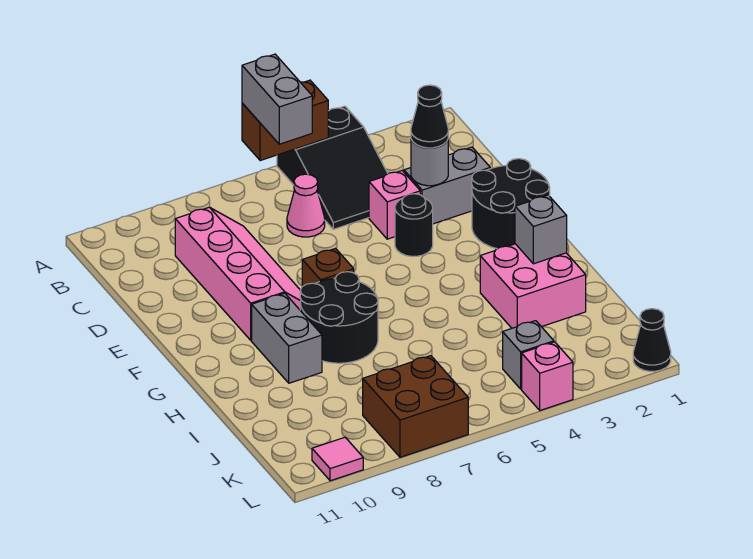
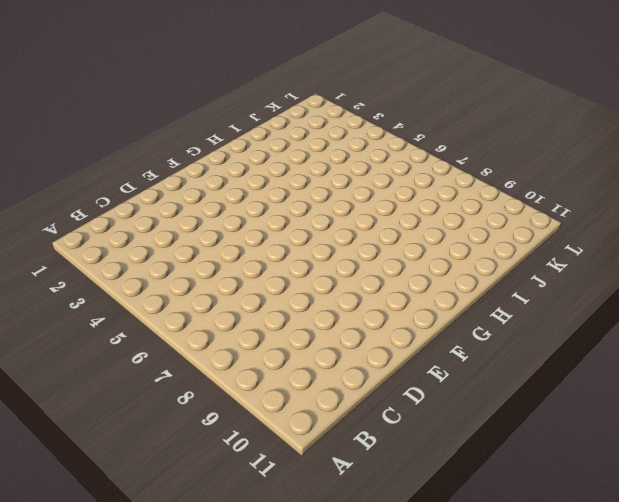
none -> black slope A4:C5 level 1 top A
none -> pink cone C6 level 1
none -> pink slope C8:F9 level 1 top 9

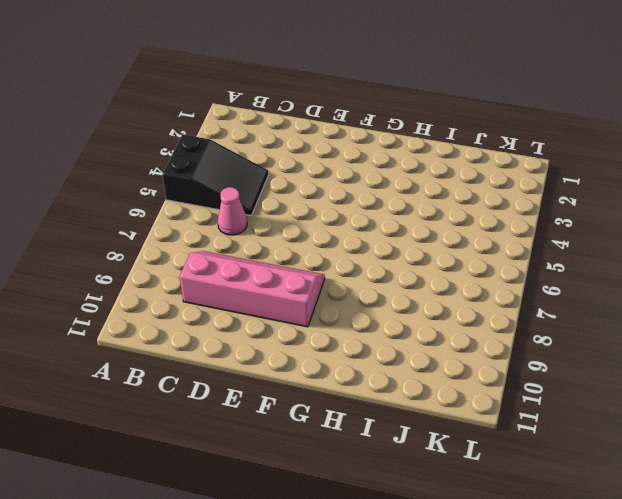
none -> grey brick D2:D3 level 1
none -> pink brick D4 level 1
none -> black round brick E1:F2 level 1

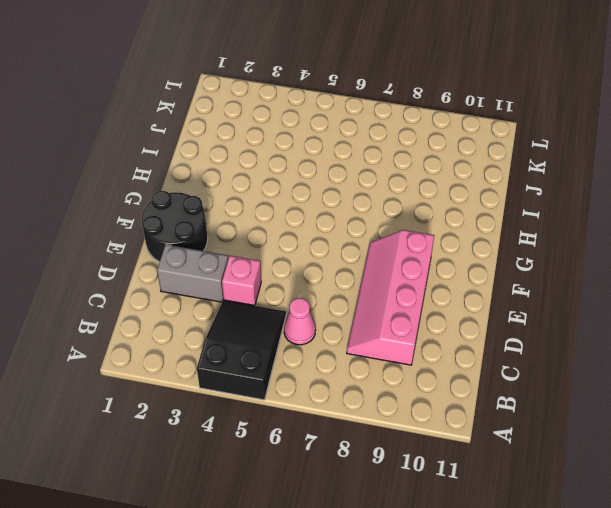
none -> black round brick E4 level 1
none -> brown brick F7 level 1
none -> black round brick G7:H8 level 1

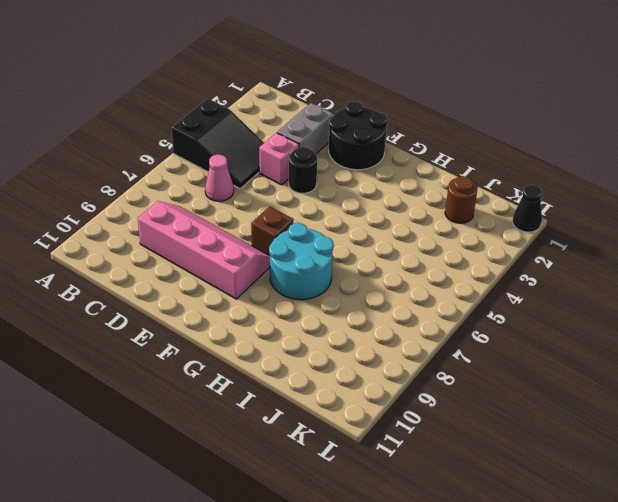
cyan round brick G7:H8 level 1 -> black round brick G7:H8 level 1
brown round brick J2 level 1 -> none
none -> grey brick G9:H9 level 1
none -> pink brick H2:I3 level 1
none -> grey brick K4 level 1

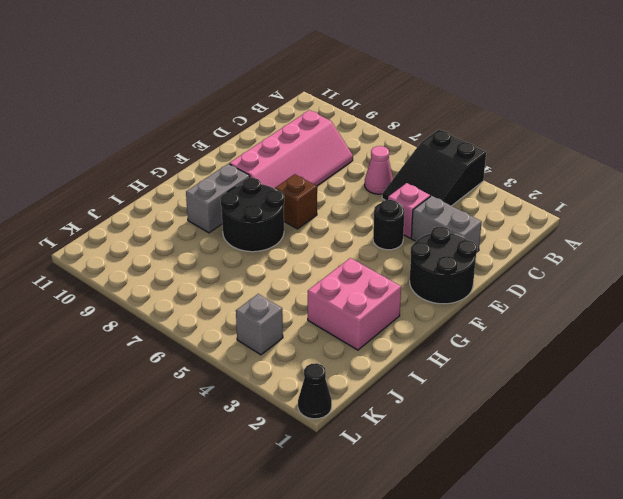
none -> brown brick K7:L8 level 1
none -> pink brick L4 level 1
none -> pink tile L10 level 1

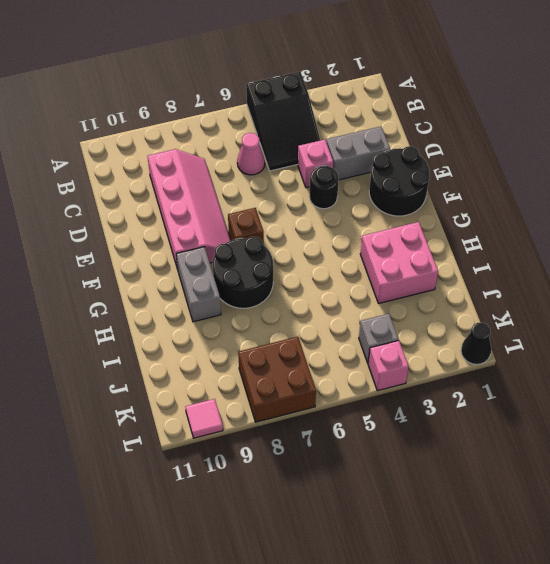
none -> brown brick A5:A6 level 2
none -> grey round brick D3 level 2
none -> grey brick H2 level 2

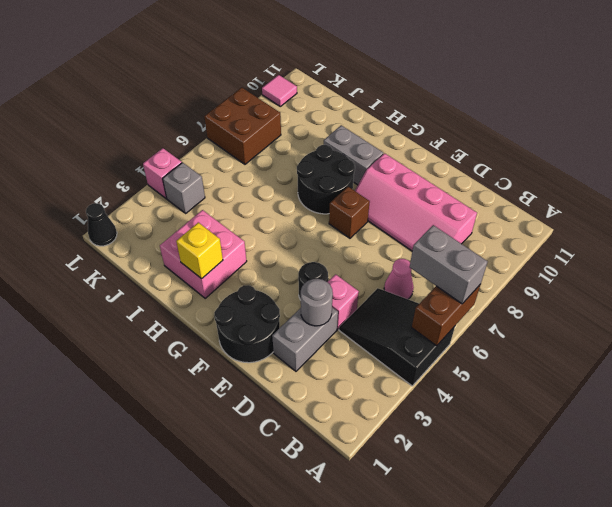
yellow brick H2 level 2 -> grey brick H2 level 2
none -> black cone D3 level 3

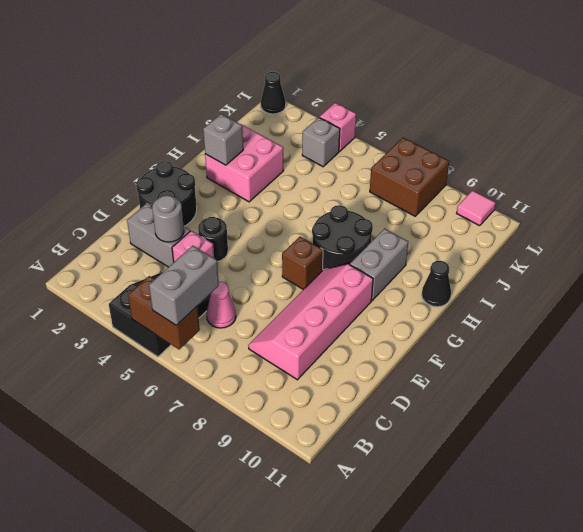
black cone H11 level 1 -> black cone D3 level 3

